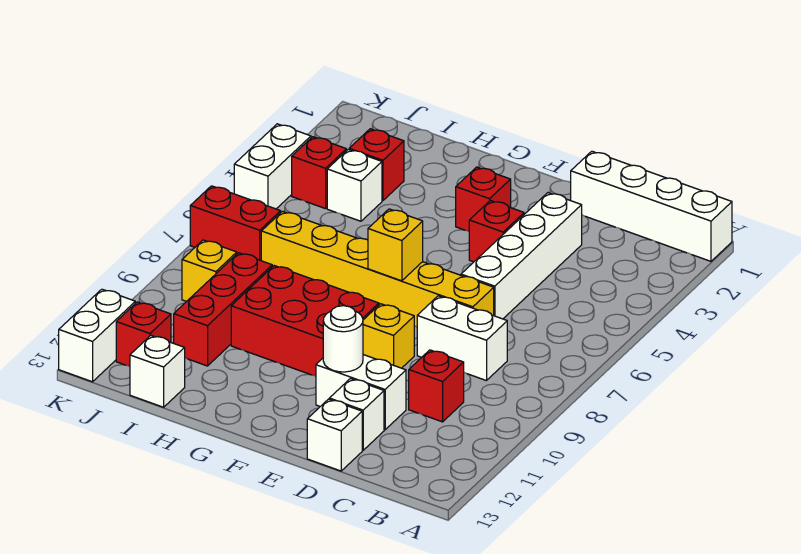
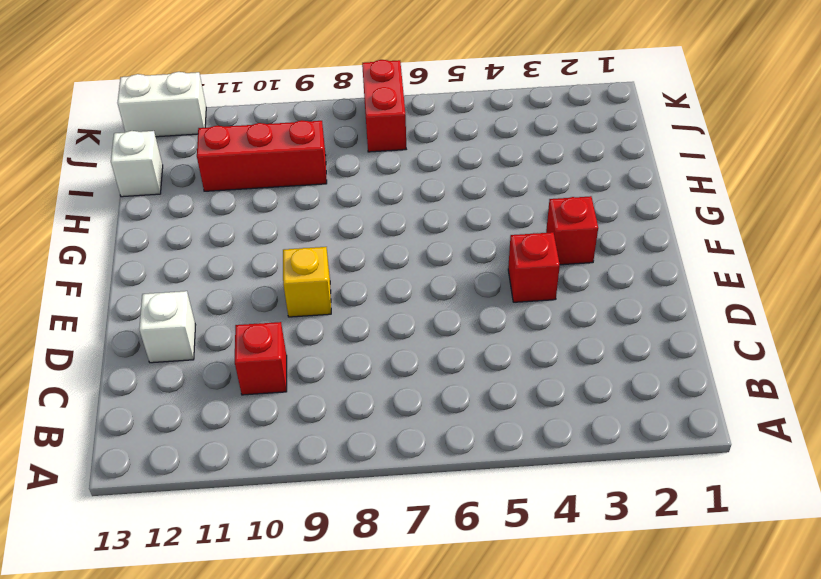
none -> white brick A1:D1 level 1
none -> white brick C8:D8 level 1
none -> white brick D3:D6 level 1

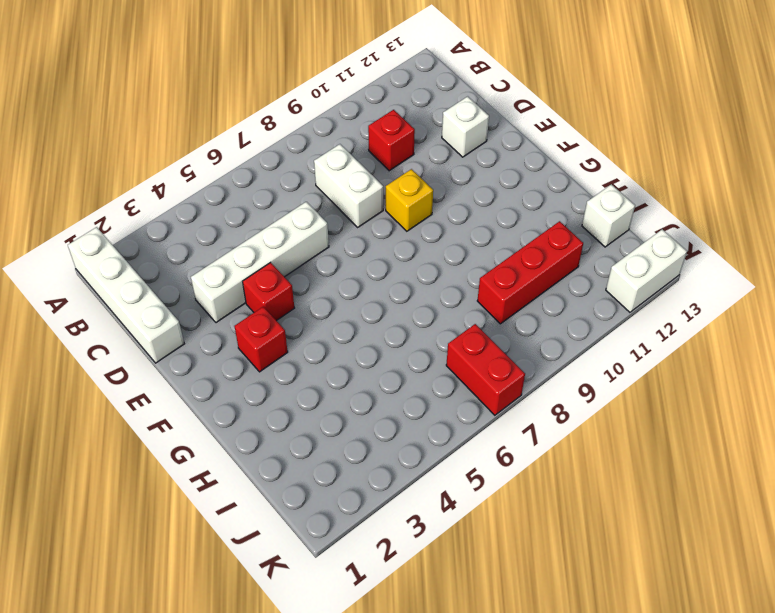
none -> yellow brick D7:I7 level 1
none -> white brick D11:E11 level 1
none -> white brick D13 level 1

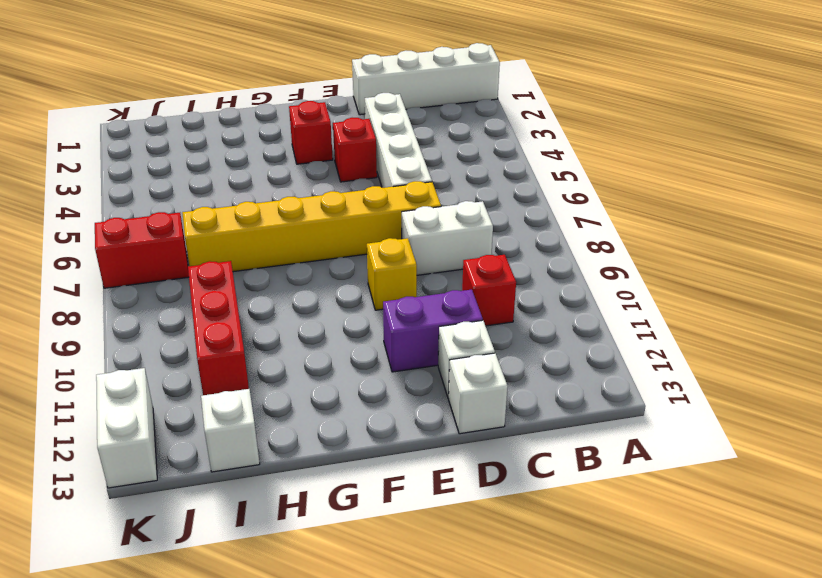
purple brick D11:E11 level 1 -> white brick D11:E11 level 1
none -> red brick F9:H10 level 1
none -> red brick I3 level 1
none -> white brick I4 level 1

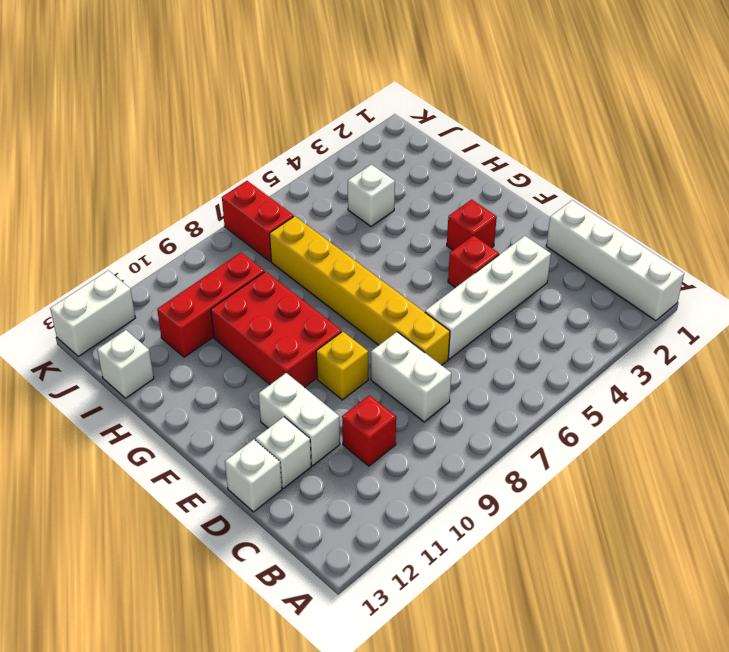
none -> red brick I3 level 1
none -> red brick J4 level 1
none -> yellow brick J9 level 1

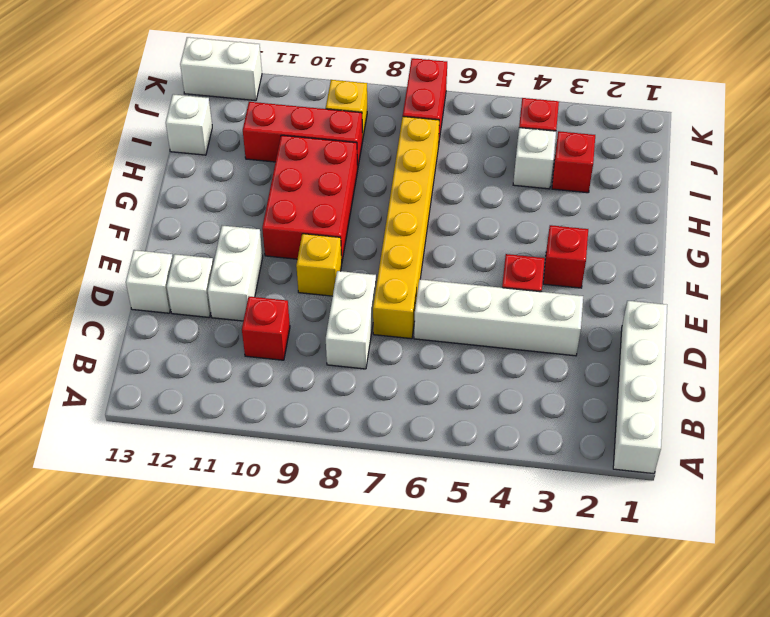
none -> red brick J12 level 1
none -> white brick K4:K5 level 1
none -> white round brick E11 level 2

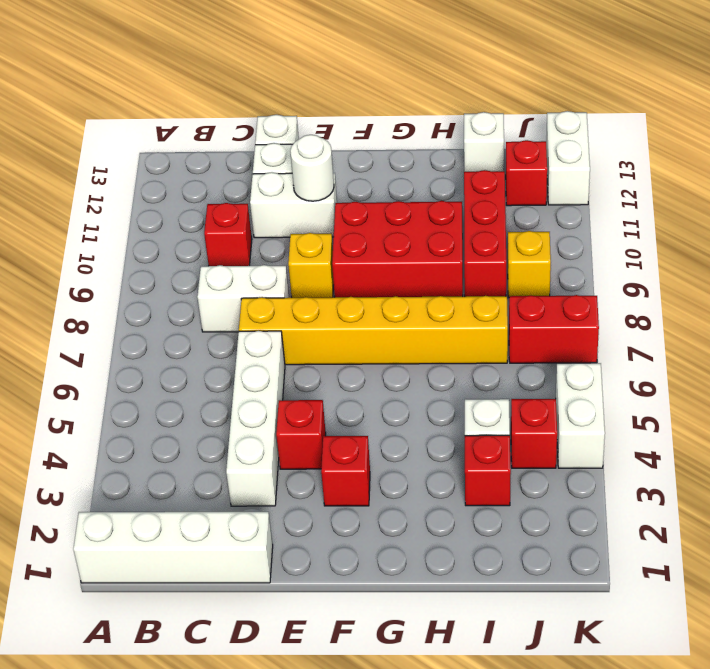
none -> yellow brick F7 level 2

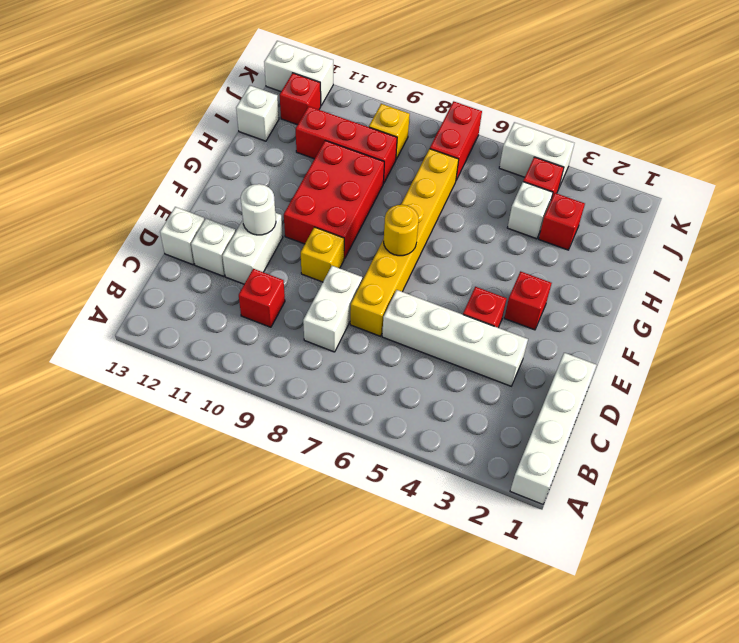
yellow round brick F7 level 2 -> yellow brick F7 level 2

